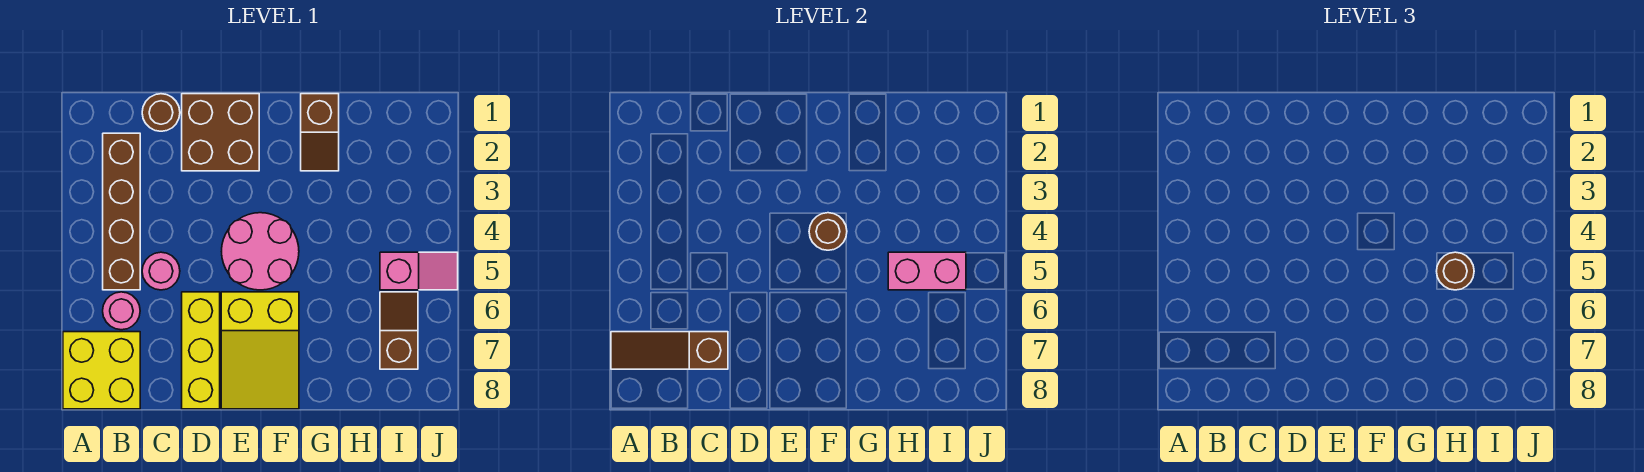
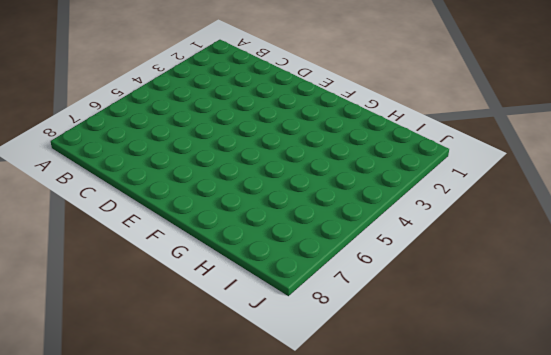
none -> yellow brick A7:B8 level 1
none -> brown brick B2:B5 level 1
none -> pink round brick B6 level 1

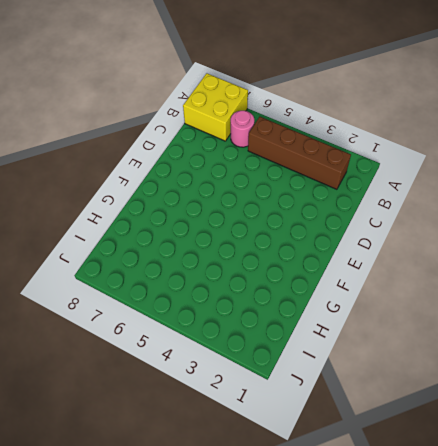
none -> brown round brick C1 level 1
none -> pink round brick C5 level 1
none -> brown brick D1:E2 level 1

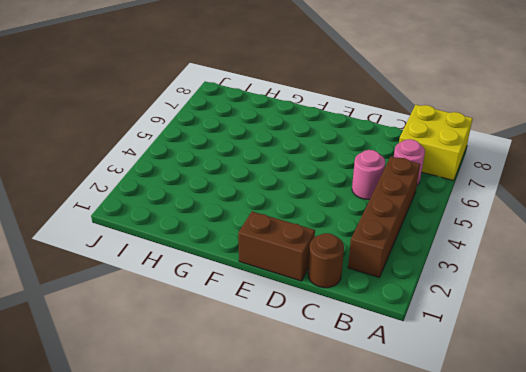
brown brick D1:E1 level 1 -> brown brick D1:E2 level 1
none -> yellow brick D6:D8 level 1
none -> pink round brick E4:F5 level 1
none -> yellow slope E6:F8 level 1 top 6

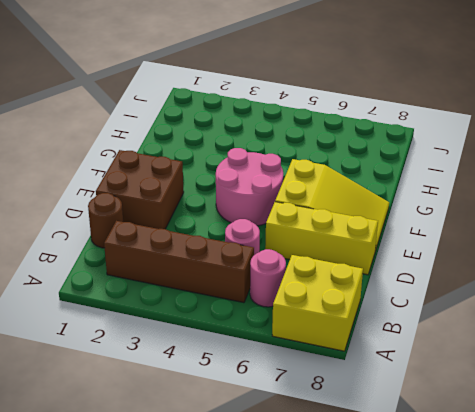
none -> brown slope G1:G2 level 1 top 1
none -> pink slope I5:J5 level 1 top I
none -> brown slope I6:I7 level 1 top 7

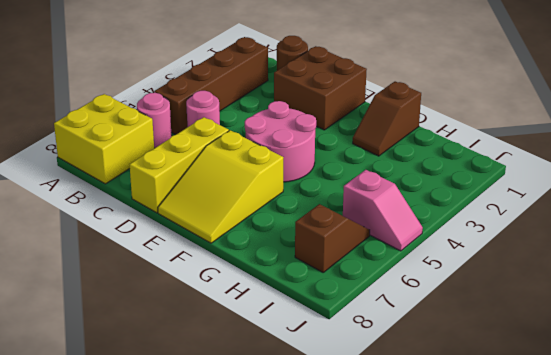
none -> brown slope A7:C7 level 2 top C
none -> brown round brick F4 level 2
none -> pink brick H5:I5 level 2

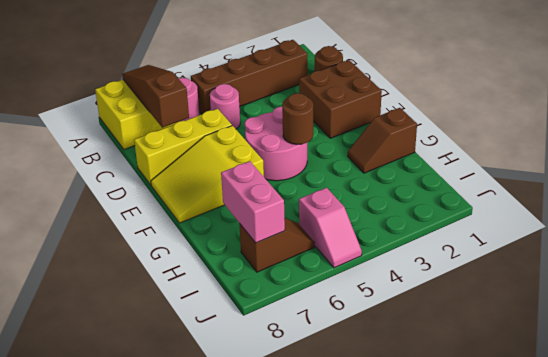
pink brick H7:I7 level 2 -> pink brick H5:I5 level 2
none -> brown round brick H5 level 3

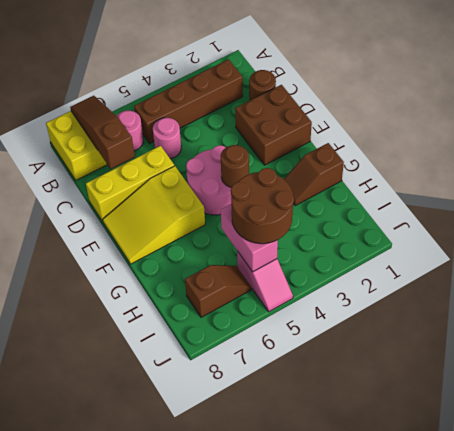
brown round brick H4:I5 level 3 -> brown round brick H5 level 3

